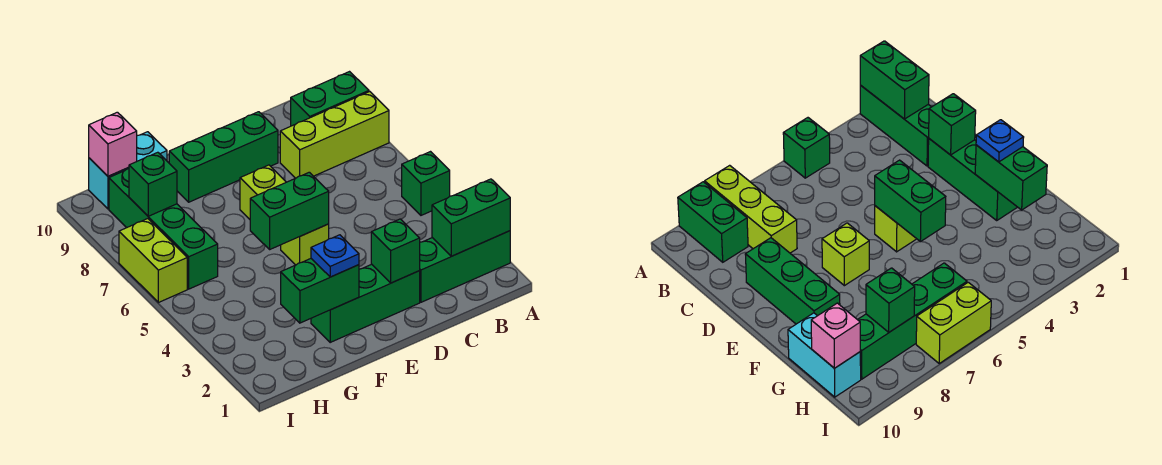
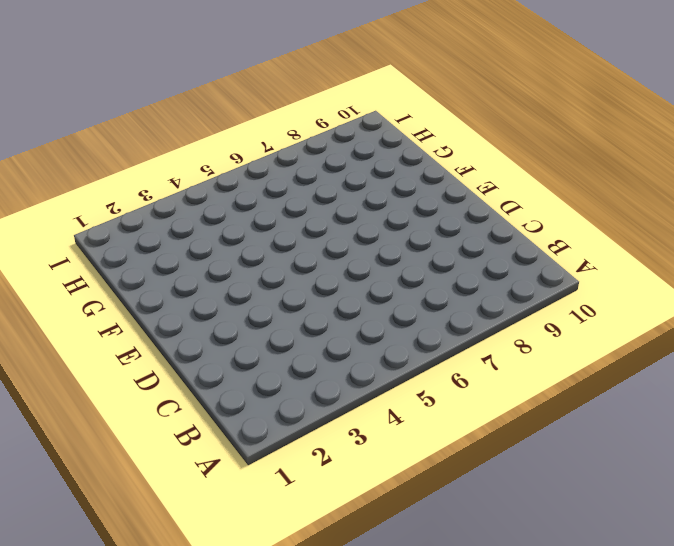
none -> green brick A2:C2 level 1
none -> green brick A5 level 1
none -> lime brick A8:C8 level 1

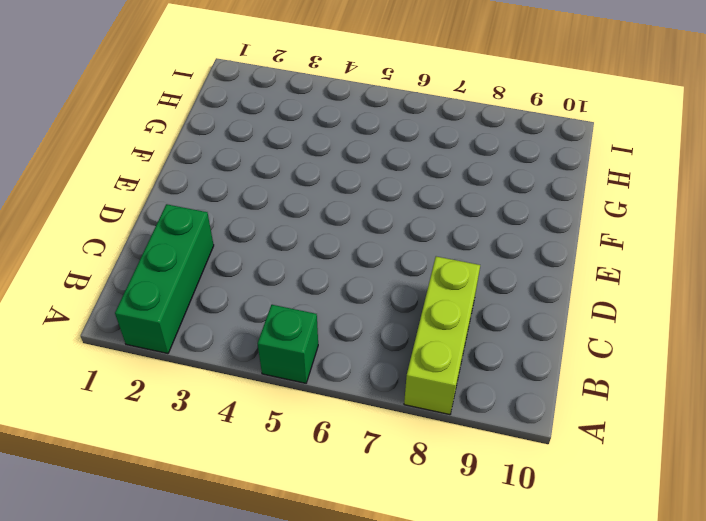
none -> green brick A9:B9 level 1
none -> green brick D2:F2 level 1
none -> green brick D9:F9 level 1

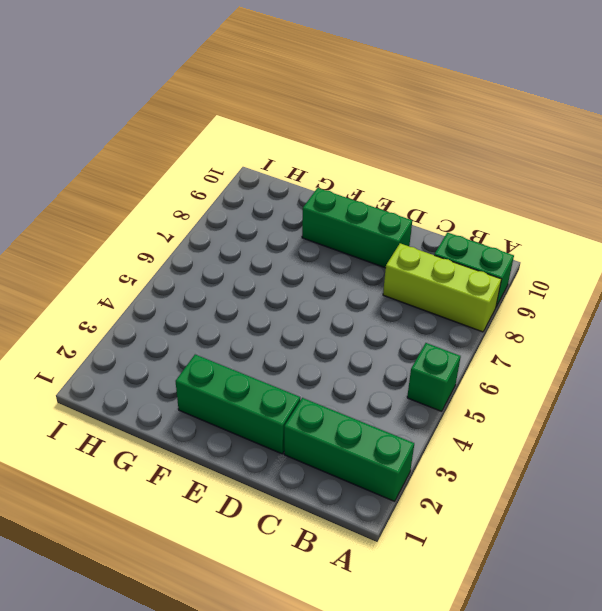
none -> lime brick E5 level 1
none -> lime brick E7 level 1
none -> cyan brick G10:H10 level 1

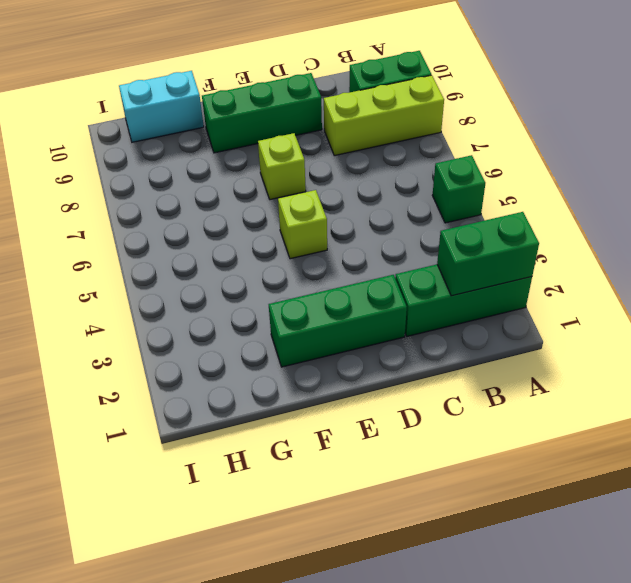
none -> green brick H6:H9 level 1
none -> lime brick I6:I7 level 1
none -> green brick D2 level 2

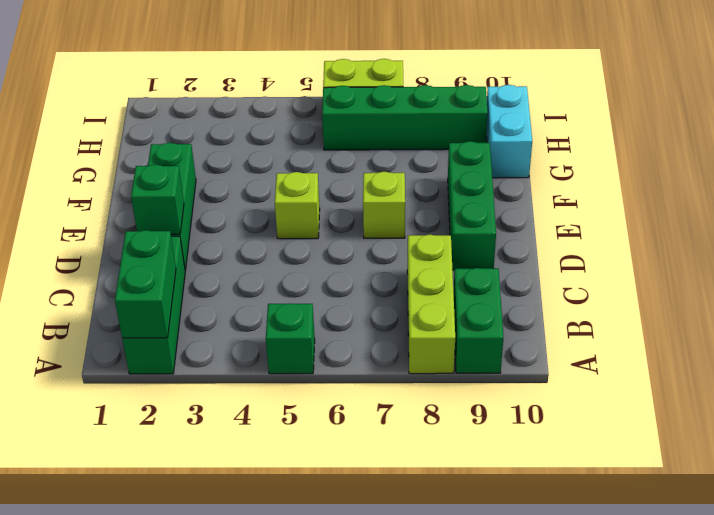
none -> green brick E5:F5 level 2
none -> green brick F2:G2 level 2
none -> green brick H8 level 2

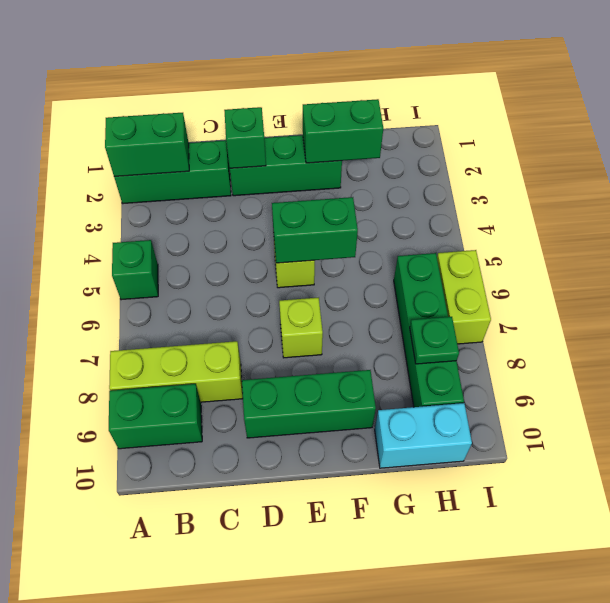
green plate H8 level 2 -> green brick H8 level 2
none -> pink brick H10 level 2
none -> blue plate F2 level 3

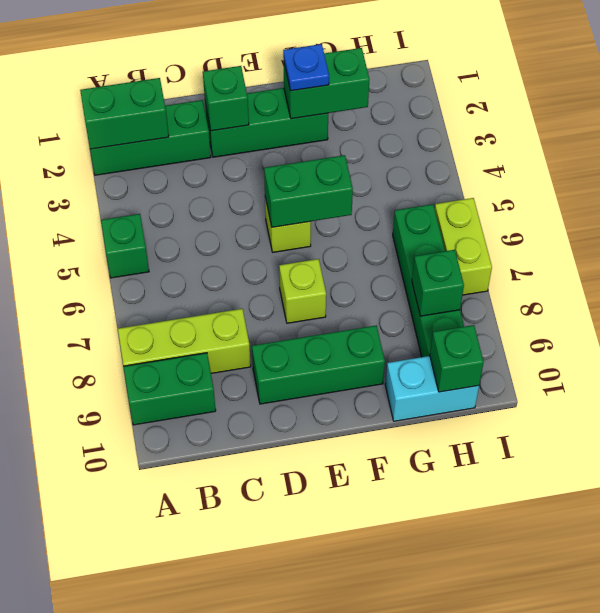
green brick H10 level 2 -> pink brick H10 level 2

